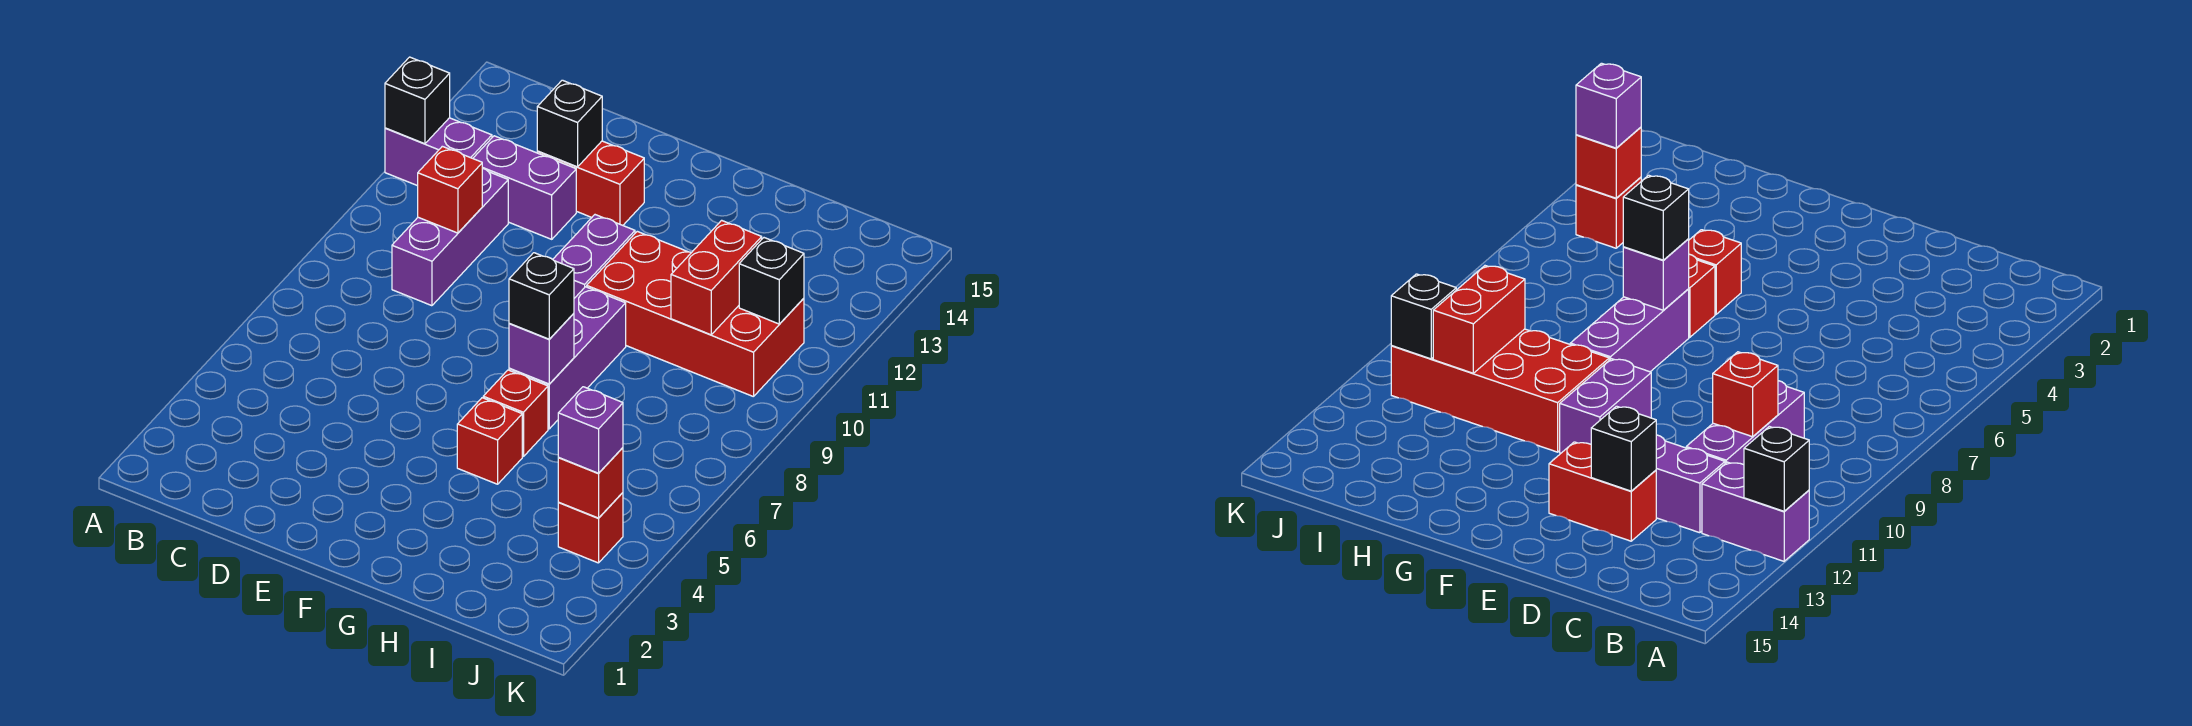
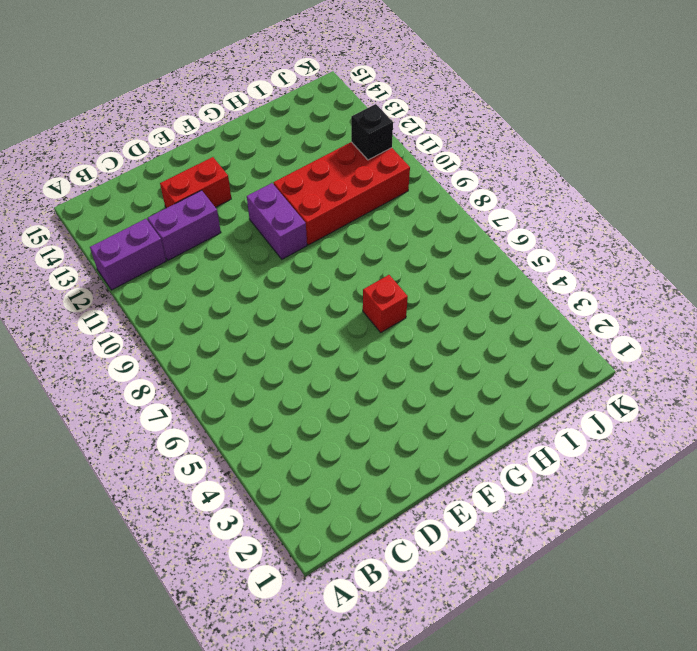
none -> purple brick C9:C11 level 1
none -> red brick G5 level 1
none -> purple brick G7:G9 level 1

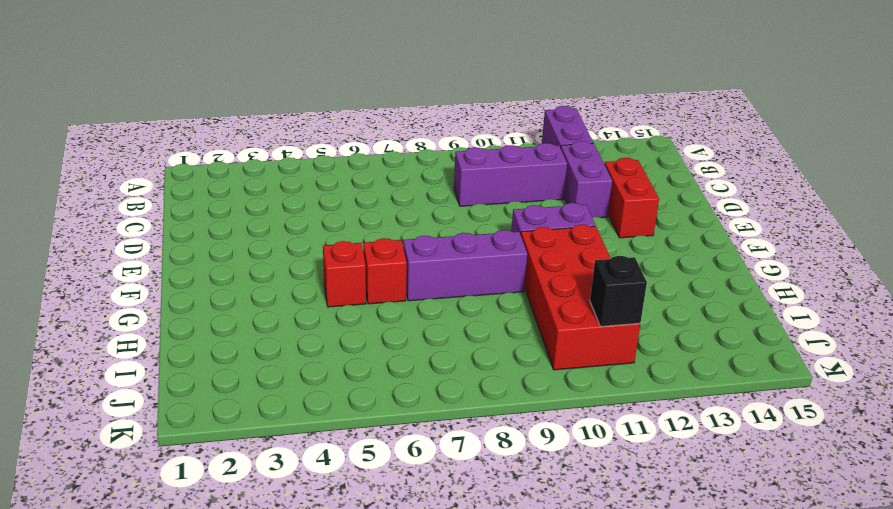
none -> red brick J4 level 1
none -> black brick A12 level 2
none -> red brick C10 level 2

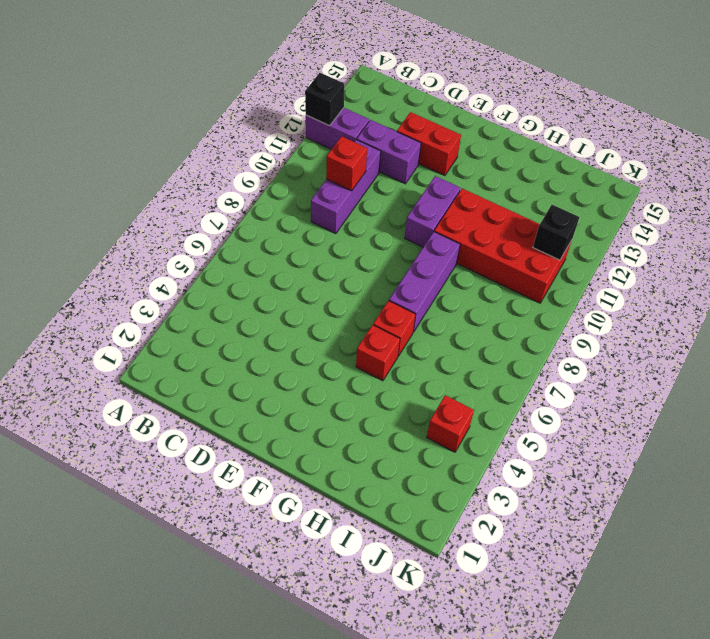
none -> black brick D13 level 2
none -> purple brick G7 level 2
none -> red brick I10:I11 level 2

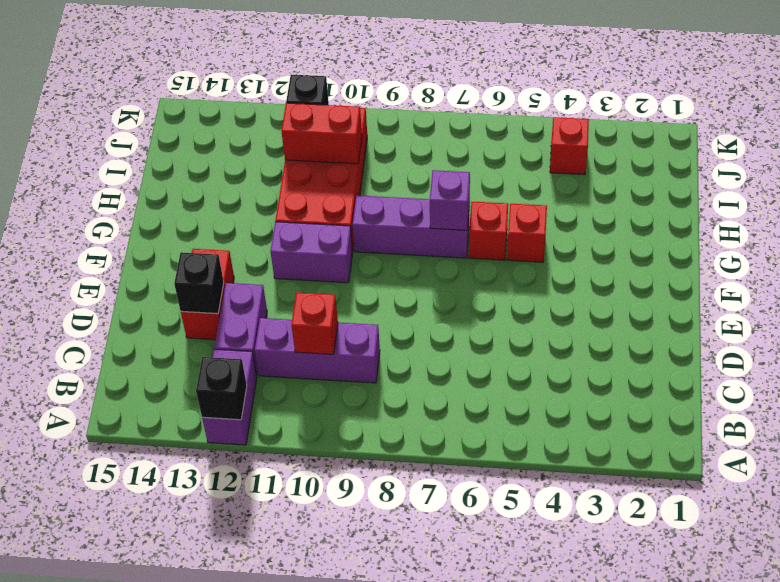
none -> red brick J4 level 2
none -> black brick G7 level 3
none -> purple brick J4 level 3

